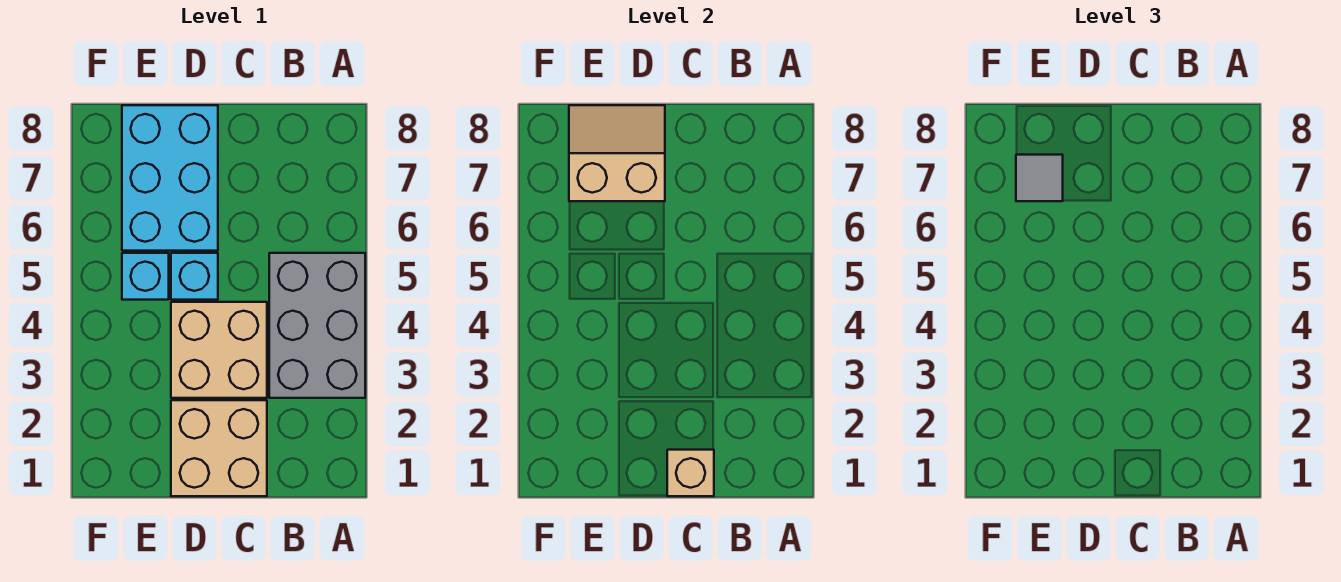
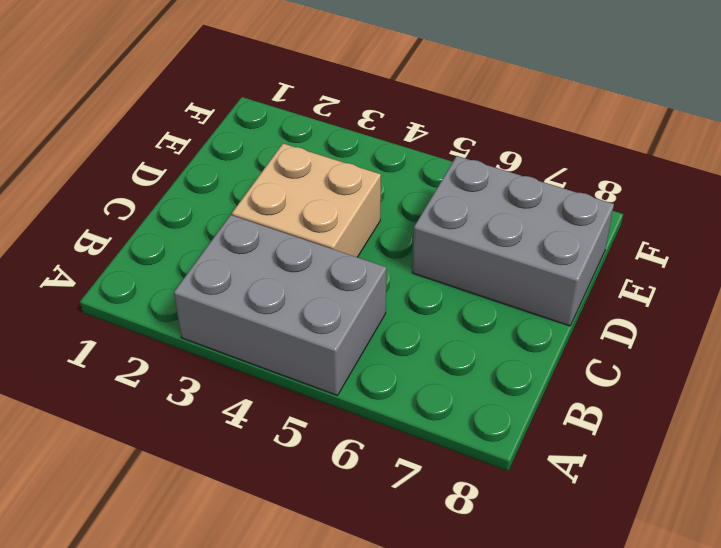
grey brick D6:E8 level 1 -> cyan brick D6:E8 level 1
none -> tan brick C1:D2 level 1
none -> cyan brick D5 level 1

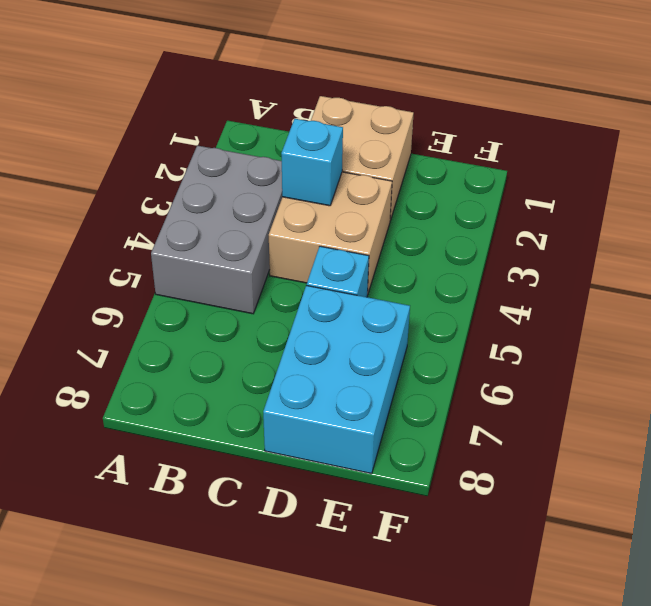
cyan brick C3 level 2 -> cyan brick E5 level 1
none -> tan brick C1 level 2
none -> tan slope D7:E8 level 2 top 7

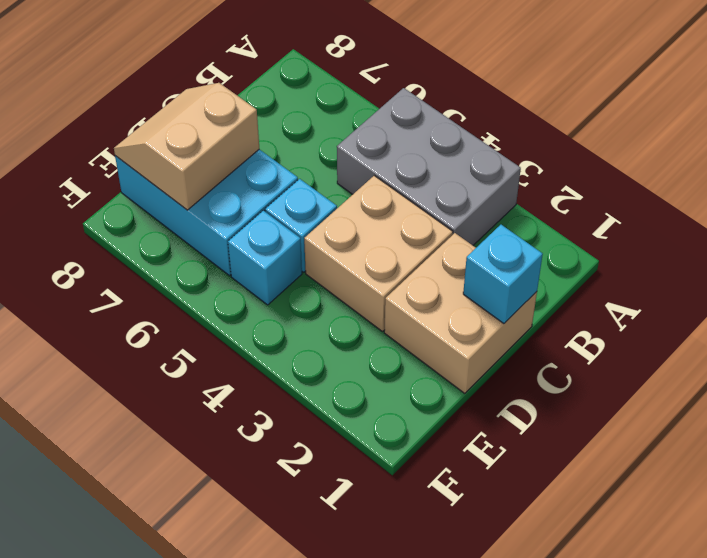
cyan brick C1 level 2 -> tan brick C1 level 2
none -> grey tile E7 level 3

